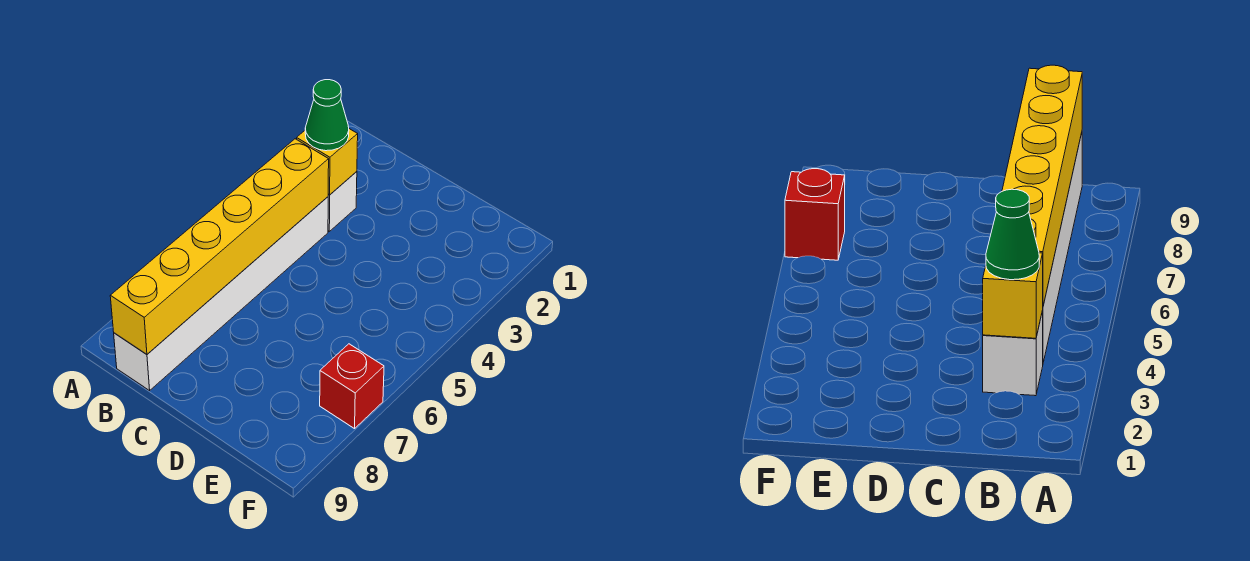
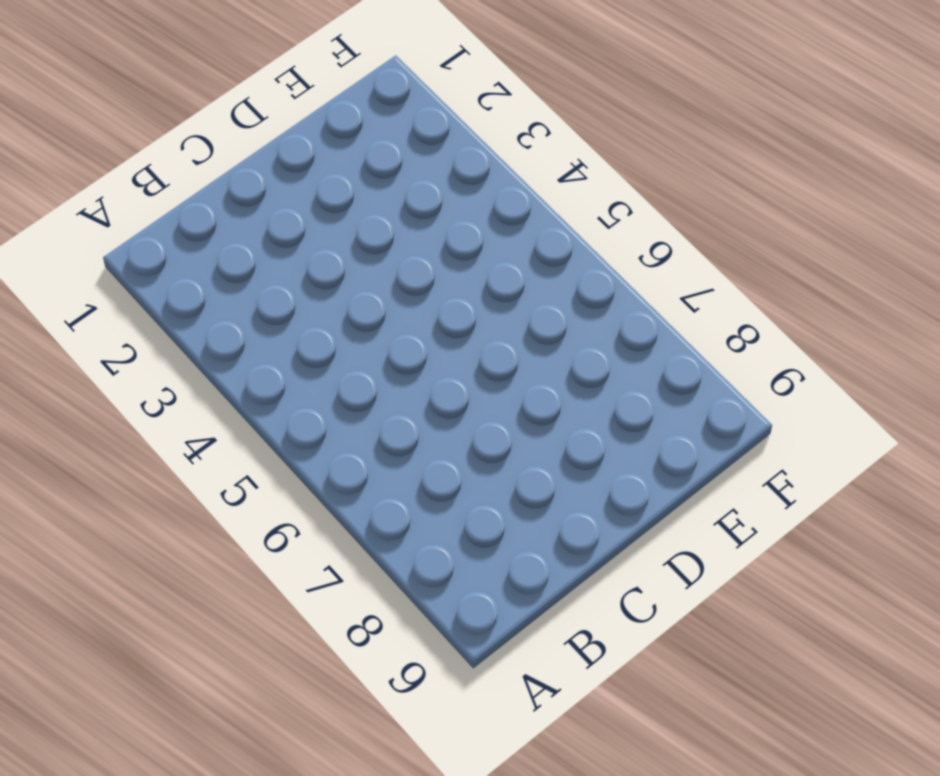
none -> white brick B3 level 1
none -> white brick B4:B9 level 1

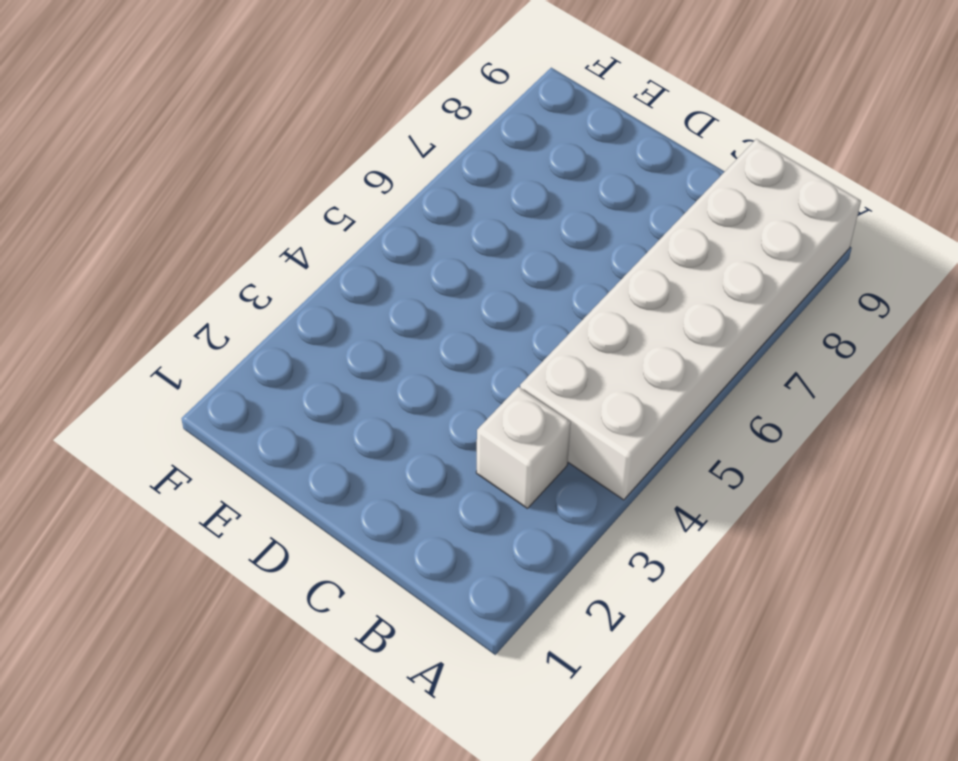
white brick A4:B9 level 1 -> white brick B4:B9 level 1
none -> red brick F7 level 1
none -> yellow brick B3 level 2

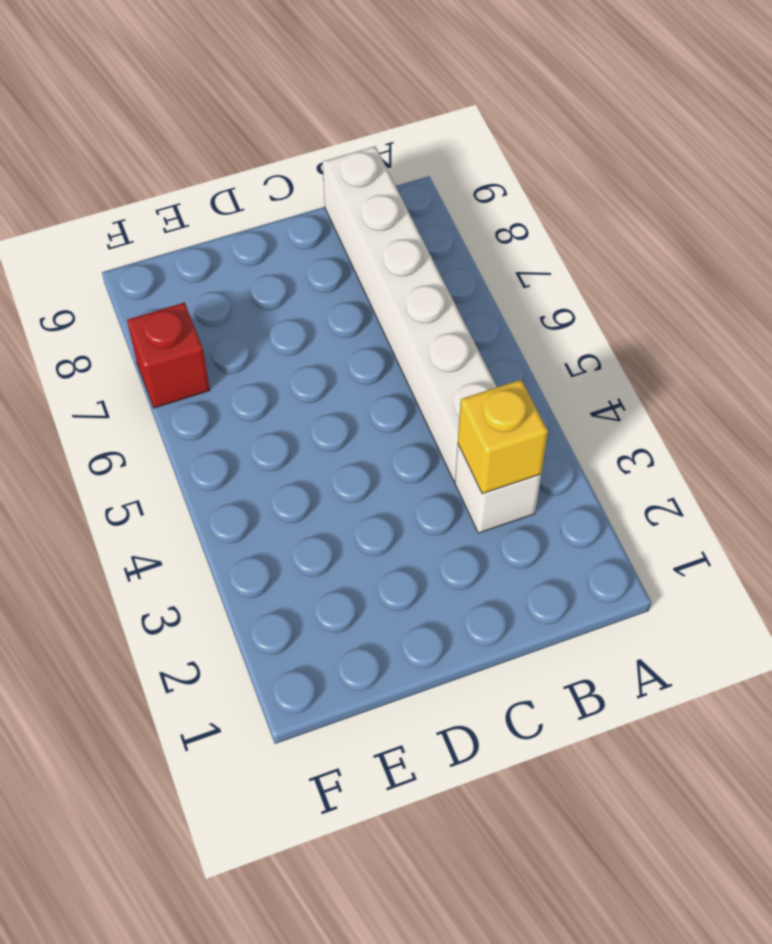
none -> yellow brick B4:B9 level 2
none -> green cone B3 level 3

